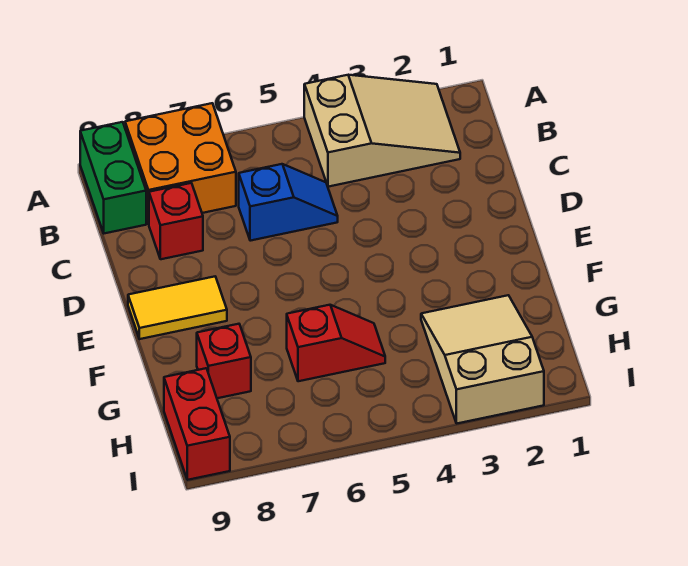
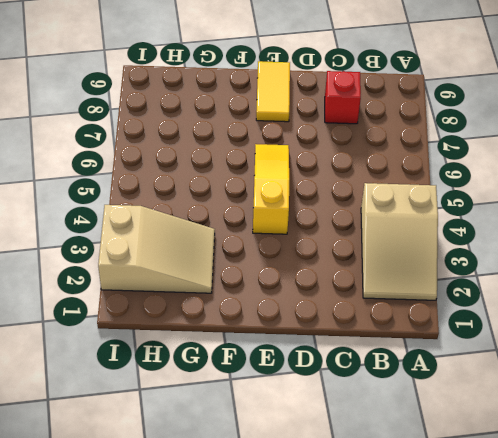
yellow slope E4:E6 level 1 top 4 -> none
none -> orange brick A7:B8 level 1
none -> green brick A9:B9 level 1

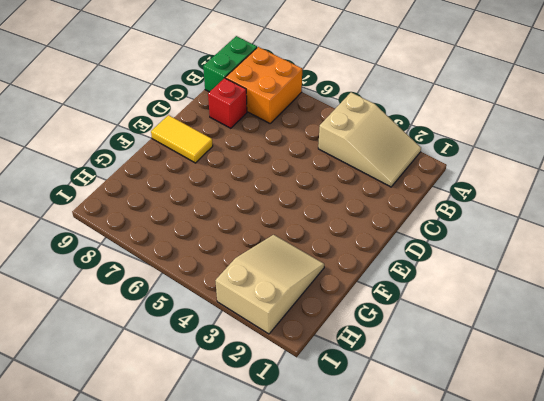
none -> blue slope C5:C6 level 1 top 6
none -> red slope G5:G6 level 1 top 6

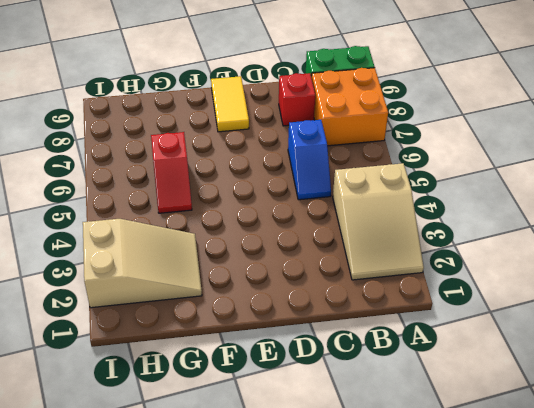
none -> red brick G8 level 1
none -> red brick H9:I9 level 1

